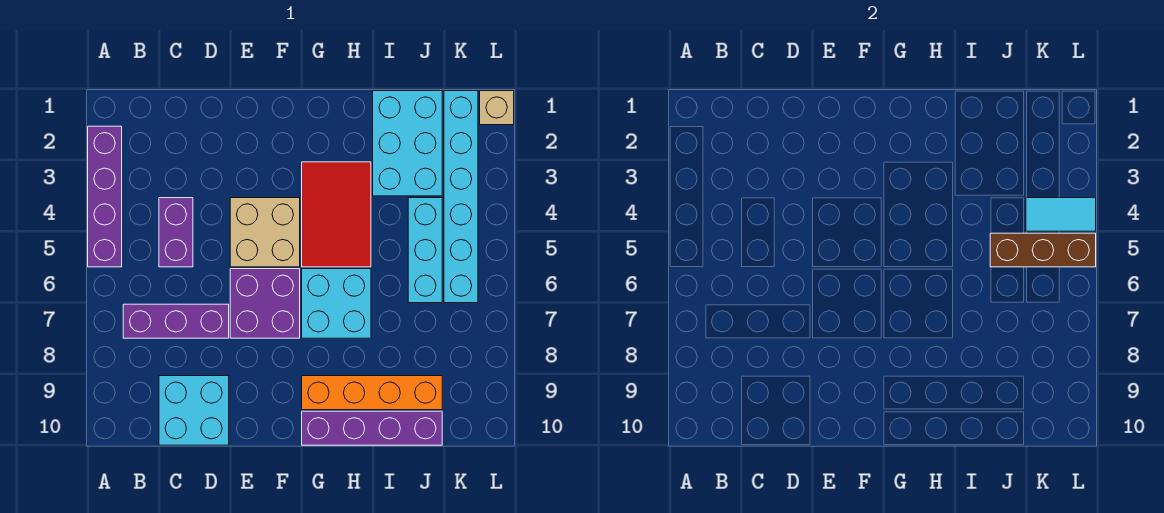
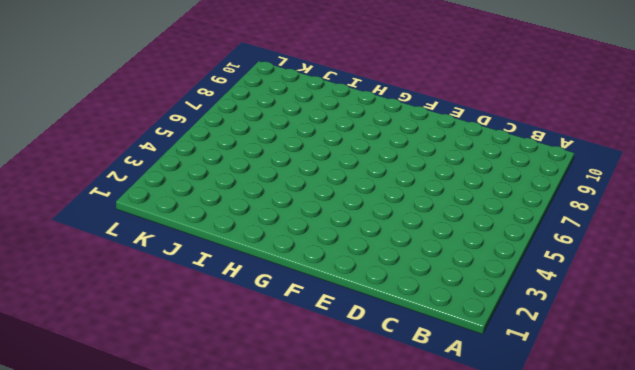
none -> purple brick A2:A5 level 1
none -> purple brick B7:D7 level 1
none -> purple brick C4:C5 level 1

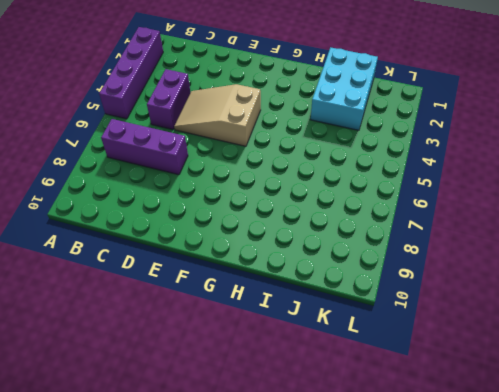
tan slope D4:F5 level 1 top F -> tan brick E4:F5 level 1
none -> cyan brick C9:D10 level 1
none -> purple brick E6:F7 level 1
none -> red tile G3:H5 level 1

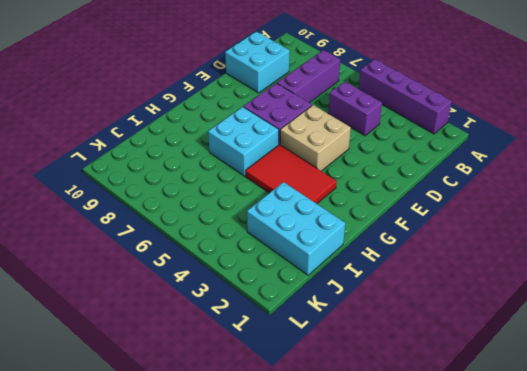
none -> orange brick G9:J9 level 1
none -> purple brick G10:J10 level 1
none -> cyan brick J4:J6 level 1

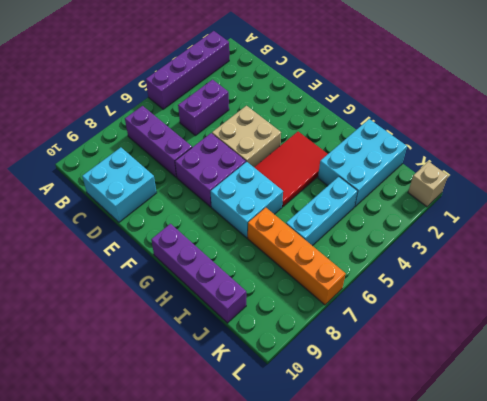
orange brick I7:L7 level 1 -> orange brick G9:J9 level 1
none -> cyan brick K1:K6 level 1
none -> brown brick J5:L5 level 2
none -> cyan tile K4:L4 level 2

